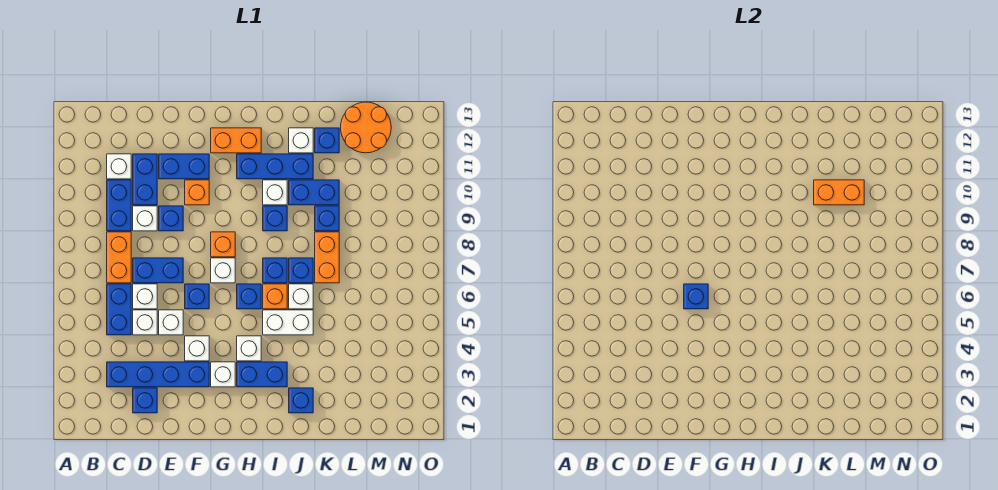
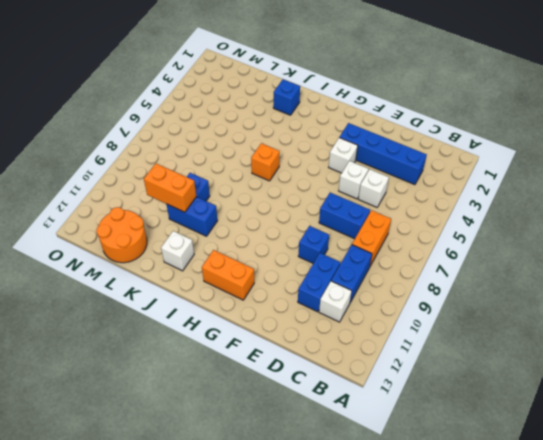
none -> blue brick C5:C6 level 1
none -> blue brick D2 level 1
none -> white brick D6 level 1
none -> white brick D9 level 1

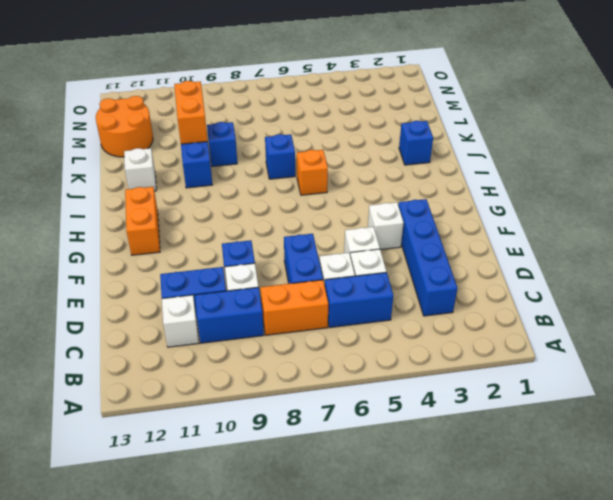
none -> blue brick D2 level 1
none -> blue brick E11:F11 level 1
none -> blue brick F6 level 1
none -> orange brick F10 level 1

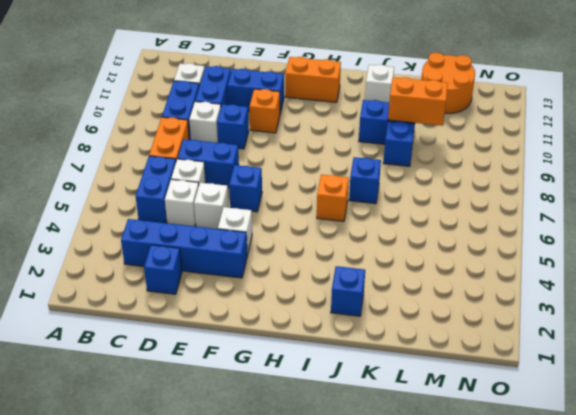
none -> white brick G3 level 1
none -> white brick G7 level 1
none -> orange brick G8 level 1
none -> blue brick H3:I3 level 1

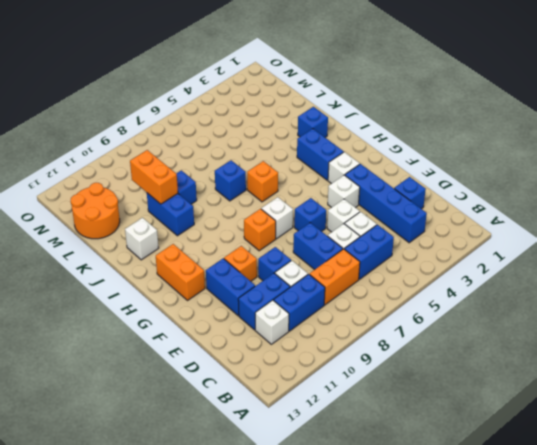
none -> white brick H4 level 1
none -> blue brick H6 level 1
none -> blue brick H11:J11 level 1
none -> white brick I5:J5 level 1

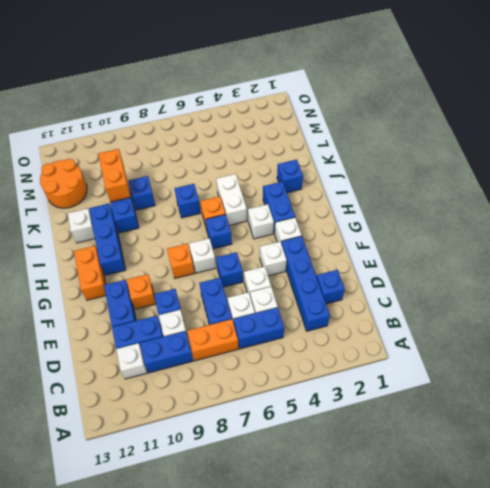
none -> blue brick I7 level 1
none -> blue brick I9 level 1
none -> white brick I10 level 1
none -> white brick J6 level 1

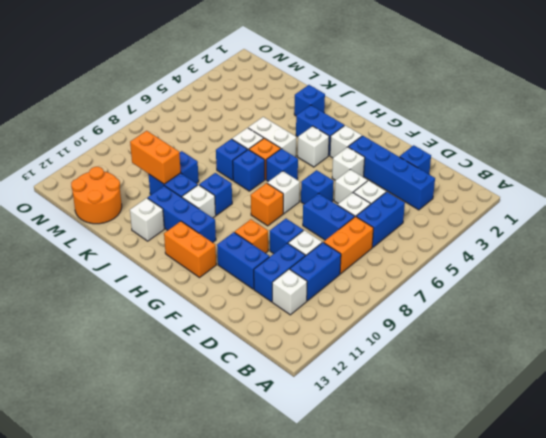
none -> orange brick K7:K8 level 1
none -> blue brick K12 level 1
none -> blue brick F6 level 2

